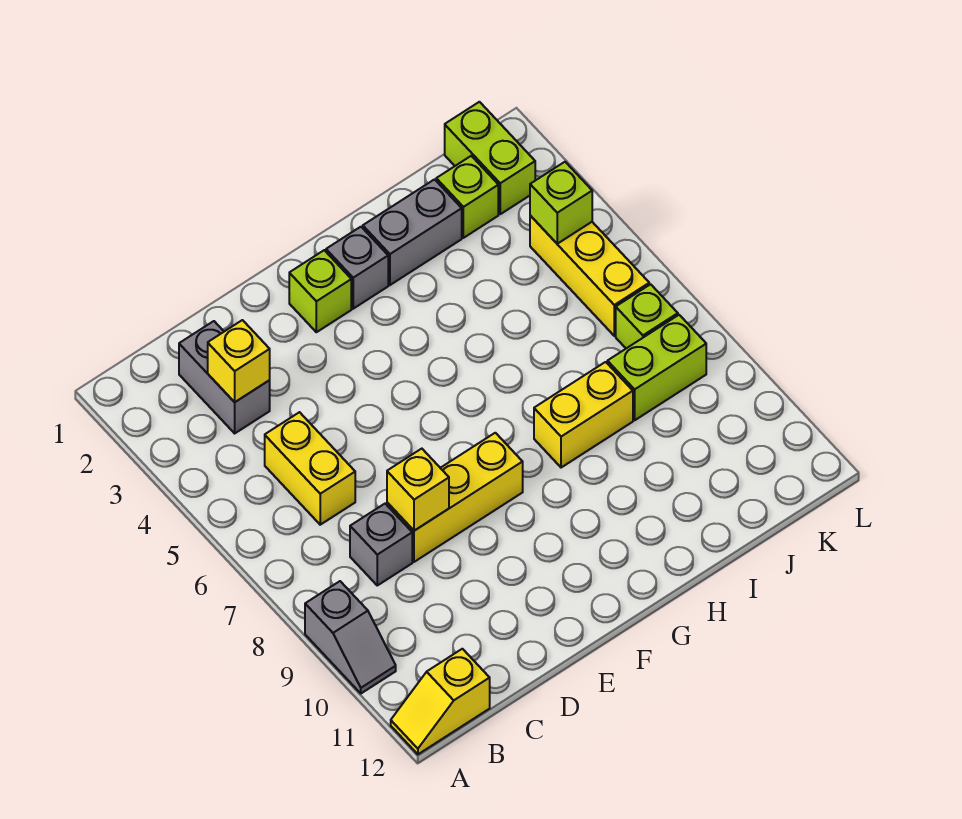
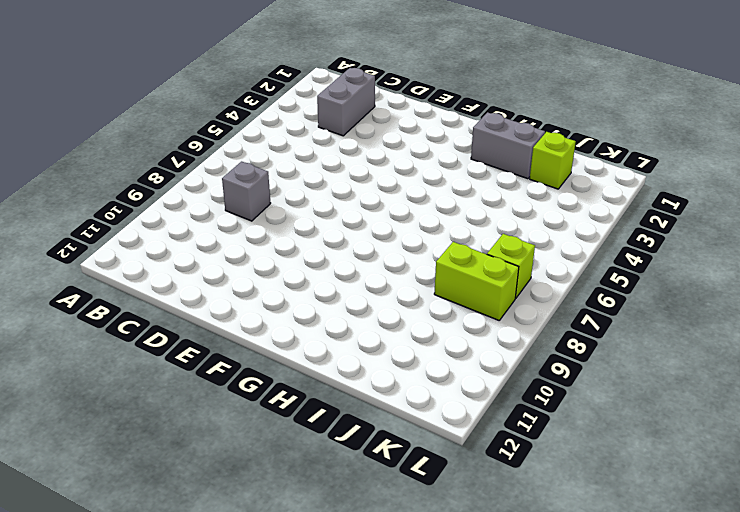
none -> grey slope A9:A10 level 1 top 9
none -> yellow slope A12:B12 level 1 top B
none -> yellow brick C5:C6 level 1

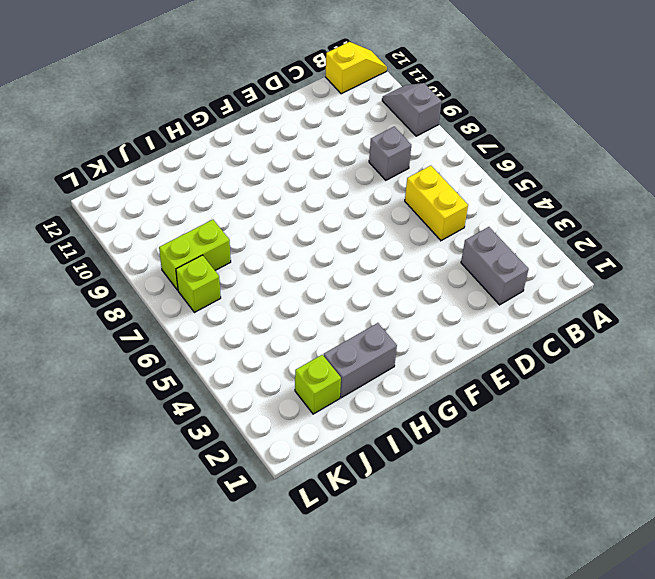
none -> yellow brick D8:F8 level 1
none -> lime brick F2 level 1
none -> grey brick G2 level 1

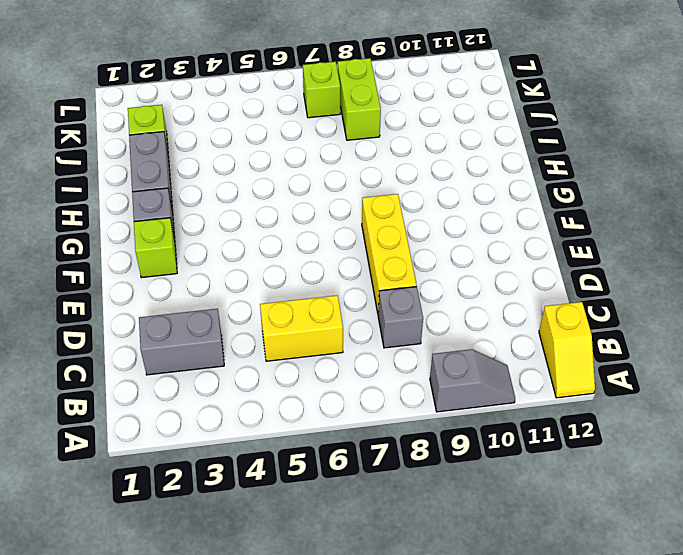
none -> yellow brick H8:I8 level 1
none -> lime brick K1:K2 level 1
none -> yellow brick K4:K6 level 1

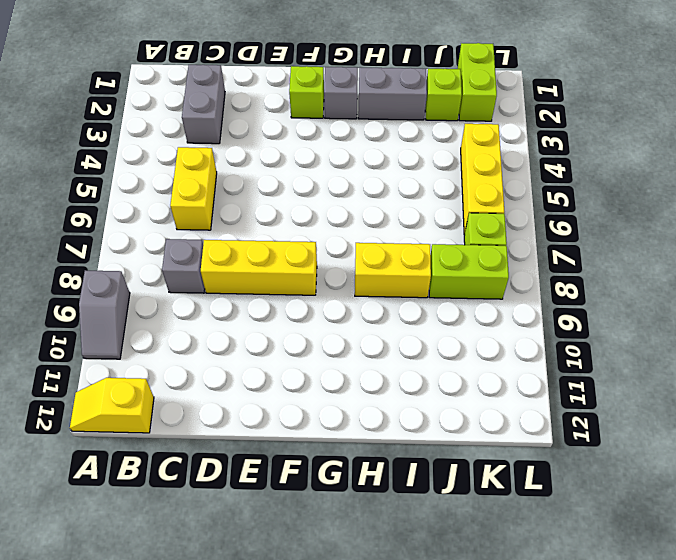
none -> yellow brick C3 level 2
none -> yellow brick D8 level 2
none -> lime brick K4 level 2

